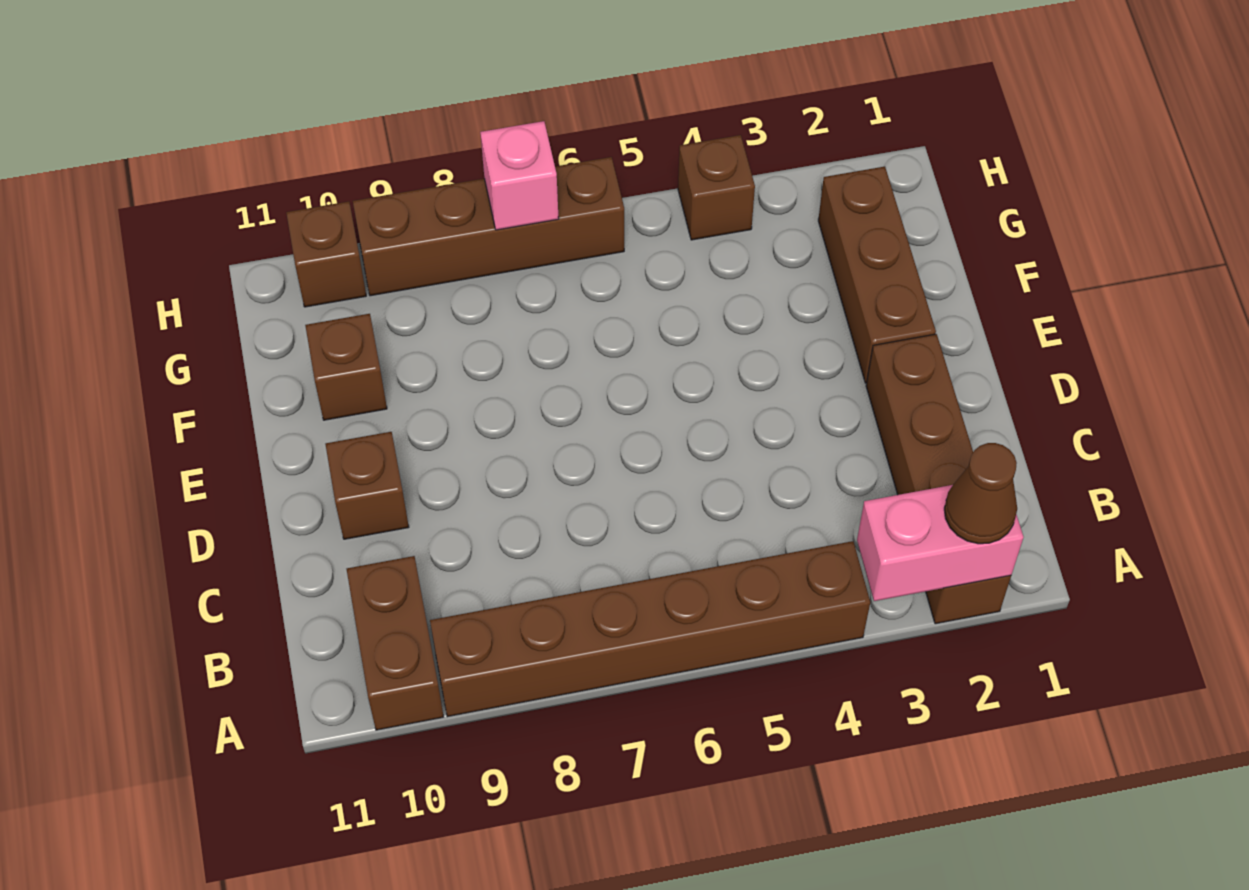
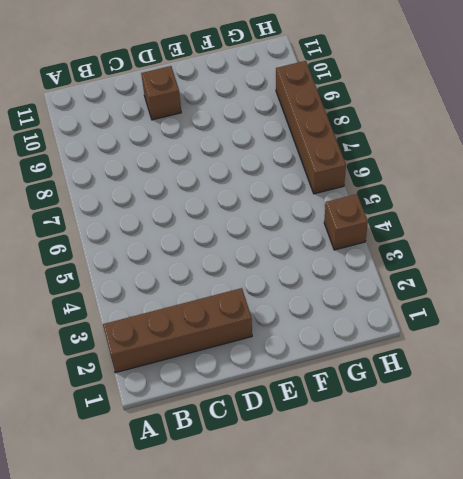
none -> brown brick A4:A9 level 1
none -> brown brick A10:B10 level 1
none -> brown brick E2:G2 level 1

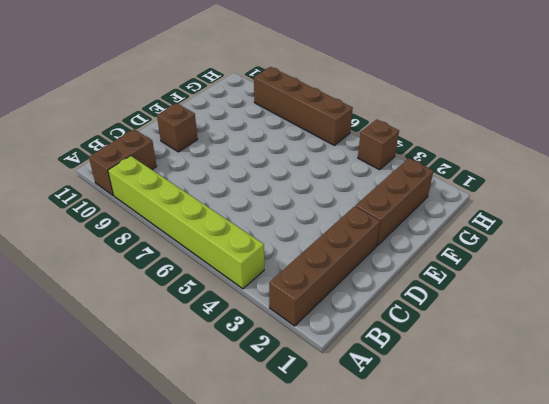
lime brick A4:A9 level 1 -> brown brick A4:A9 level 1
none -> brown brick F10 level 1
none -> brown brick H10 level 1
none -> pink brick A2:A3 level 2

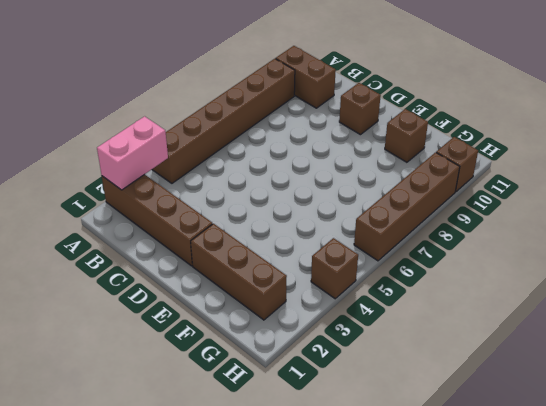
none -> pink brick H7 level 2
none -> brown cone A2 level 3

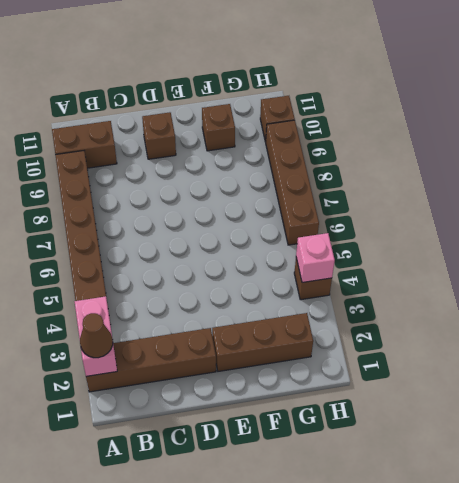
pink brick H4 level 2 -> pink brick H7 level 2

